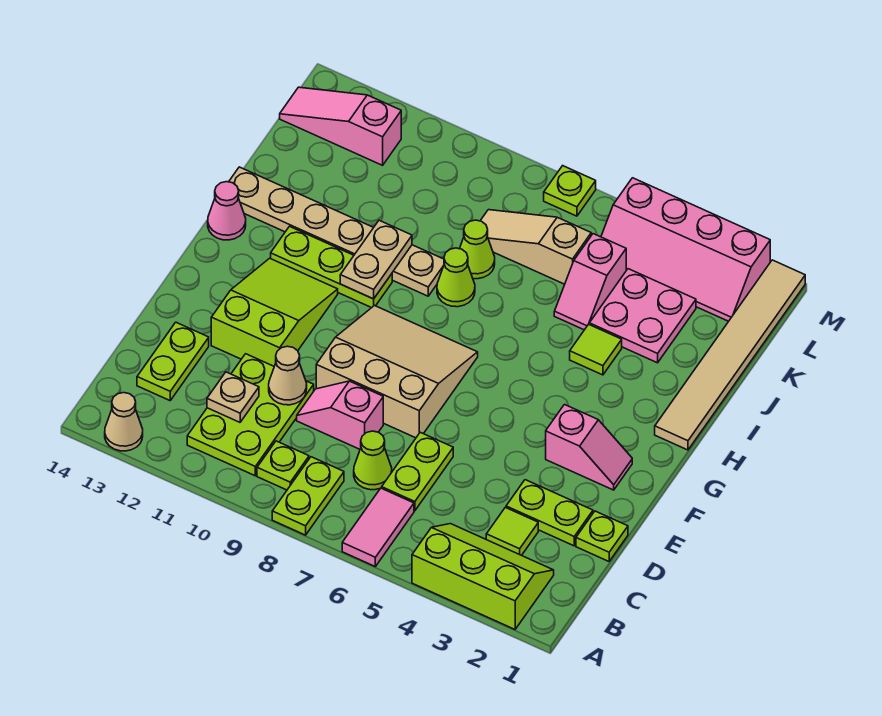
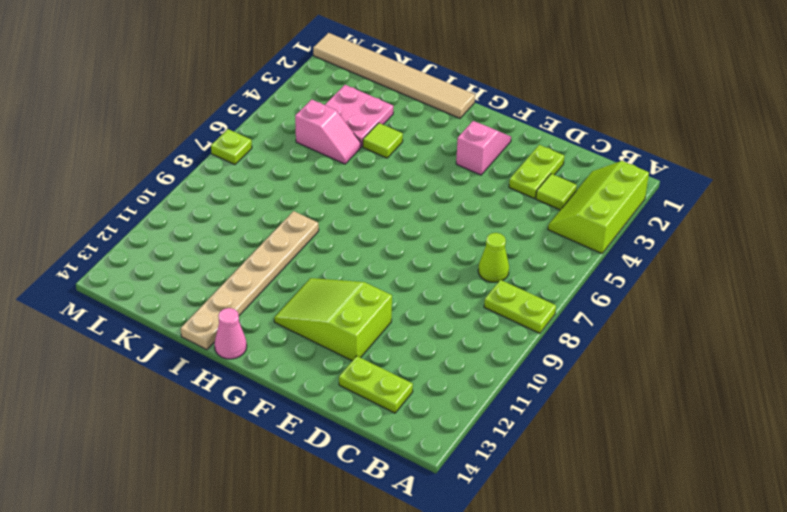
none -> pink tile A6:B6 level 1
none -> tan cone A13 level 1
none -> lime plate B9 level 1
none -> lime plate B10:D11 level 1

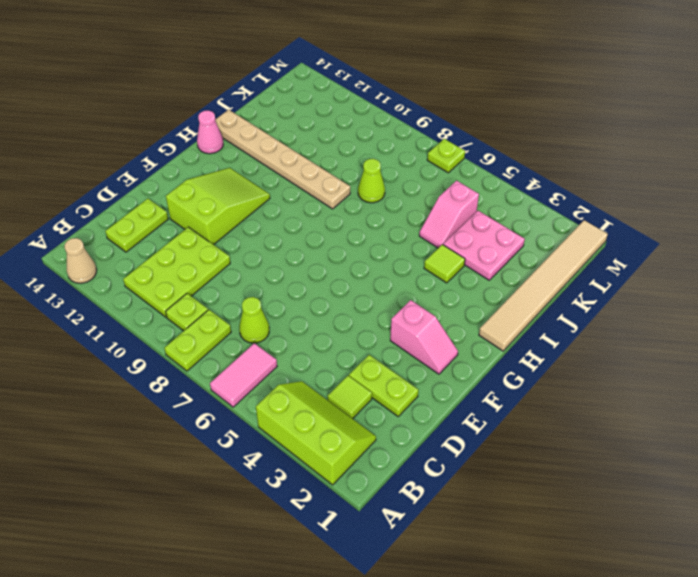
none -> lime plate C6:D6 level 1
none -> lime plate D1 level 1
none -> pink slope D8:D9 level 1 top 8
none -> tan slope E7:G9 level 1 top E

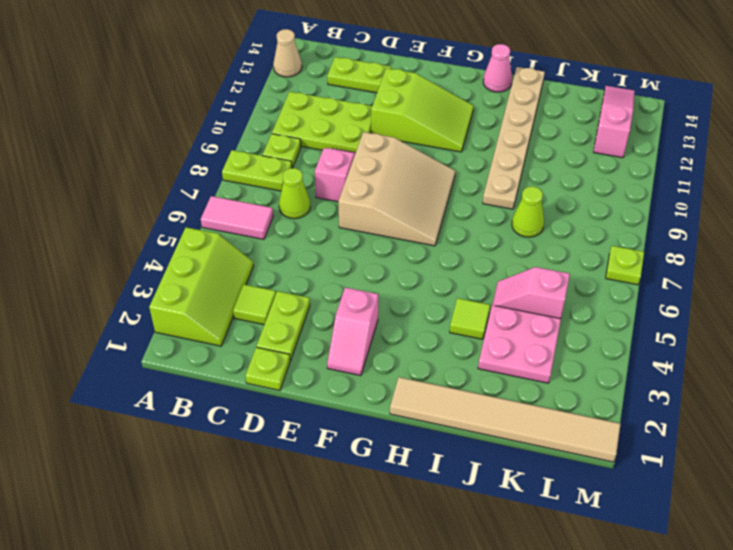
none -> lime plate C6:D6 level 1
none -> lime plate H10:H12 level 1
none -> lime cone I8 level 1
none -> tan slope K6:K8 level 1 top 6

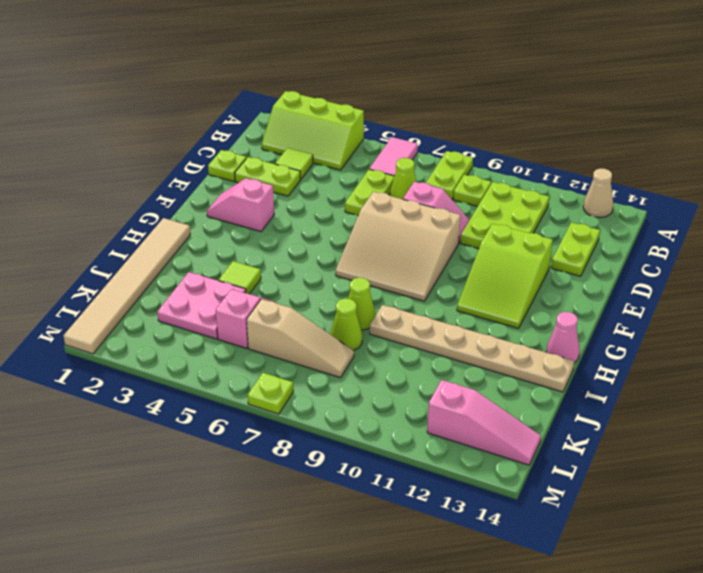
none -> lime plate H10:H12 level 1
none -> pink slope L2:M5 level 1 top M
none -> tan plate C11 level 2
none -> tan cone D10 level 2

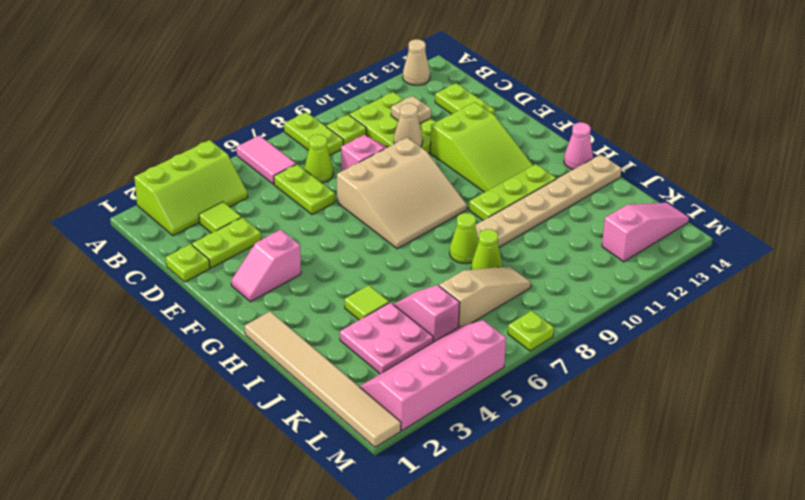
none -> tan plate H10:I10 level 2

